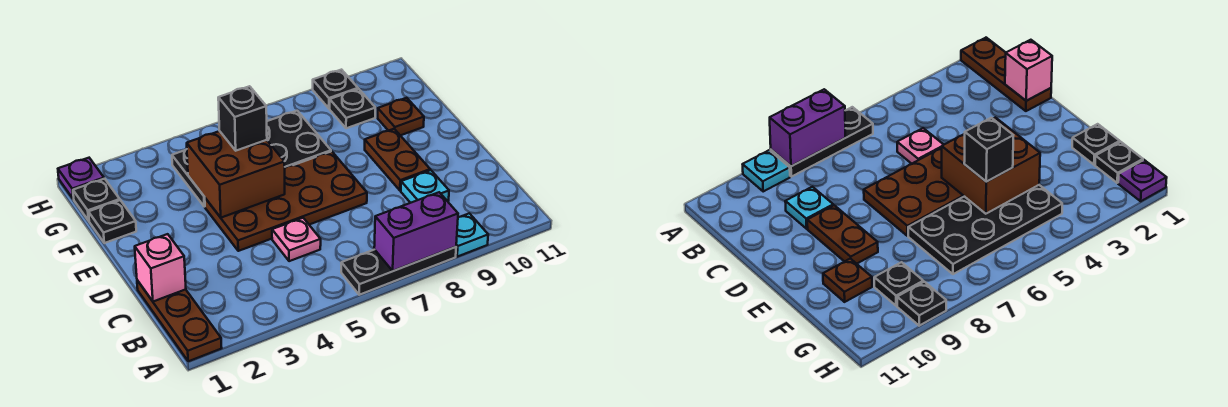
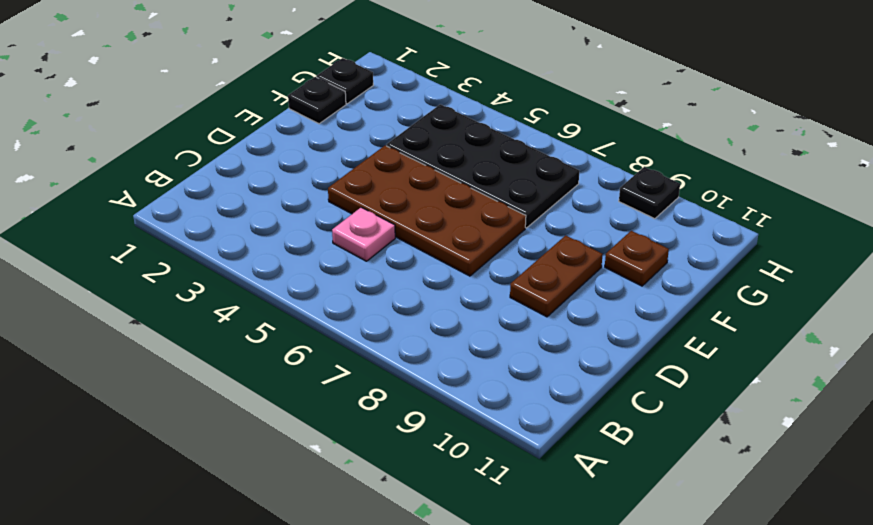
none -> brown plate A1:C1 level 1
none -> black plate A6:A8 level 1
none -> cyan plate A9 level 1

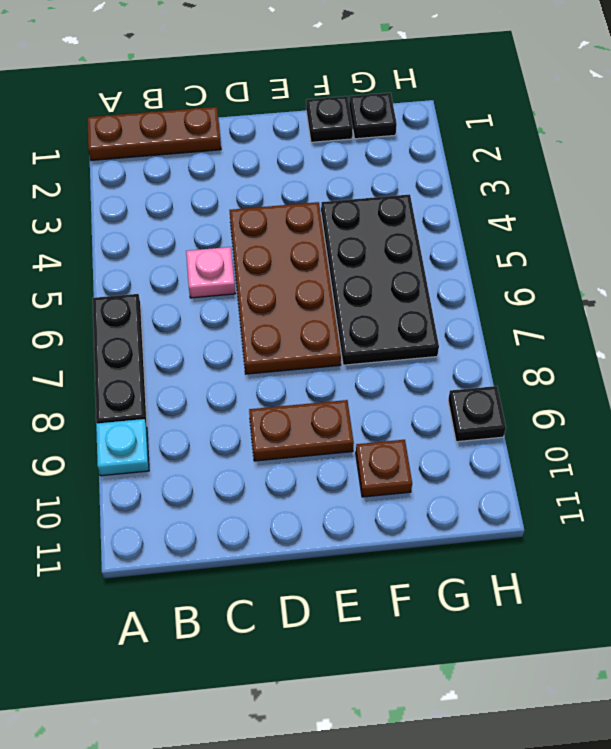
none -> cyan plate C9 level 1
none -> black plate G9 level 1
none -> purple plate H1 level 1

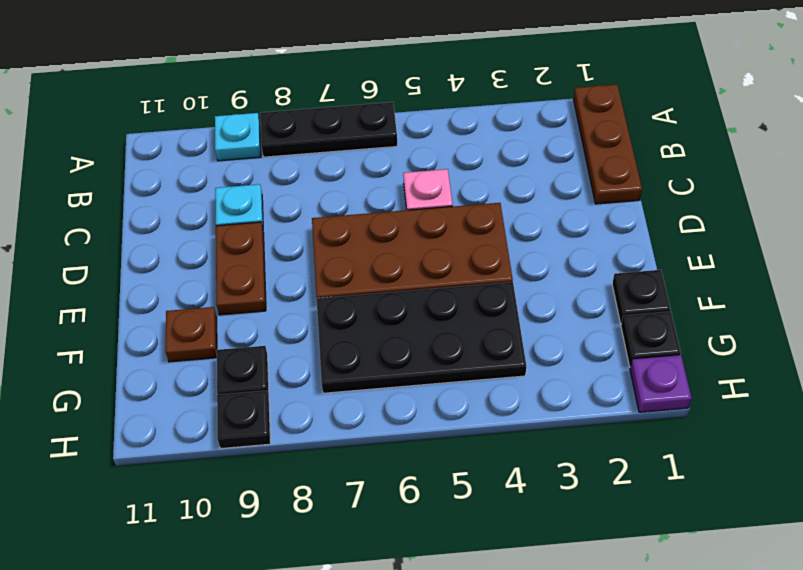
none -> purple brick A7:A8 level 2
none -> pink brick C1 level 2
none -> brown brick E4:F5 level 2

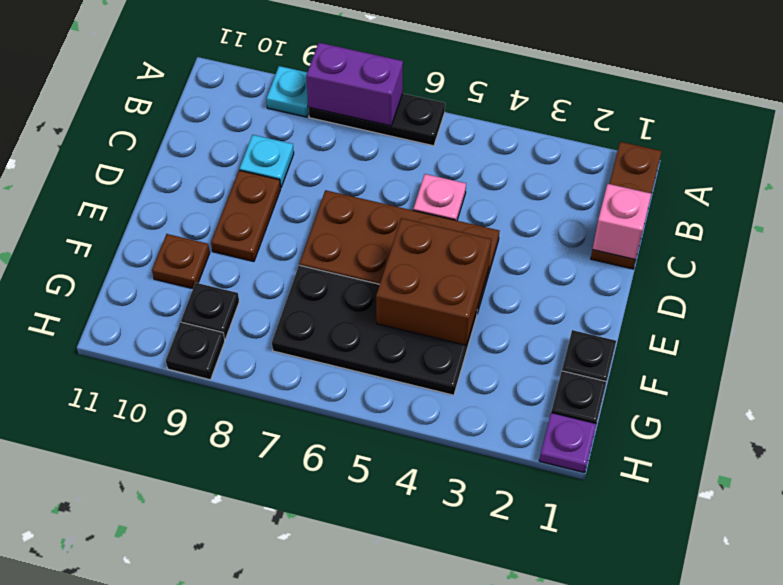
none -> black brick F5 level 3

